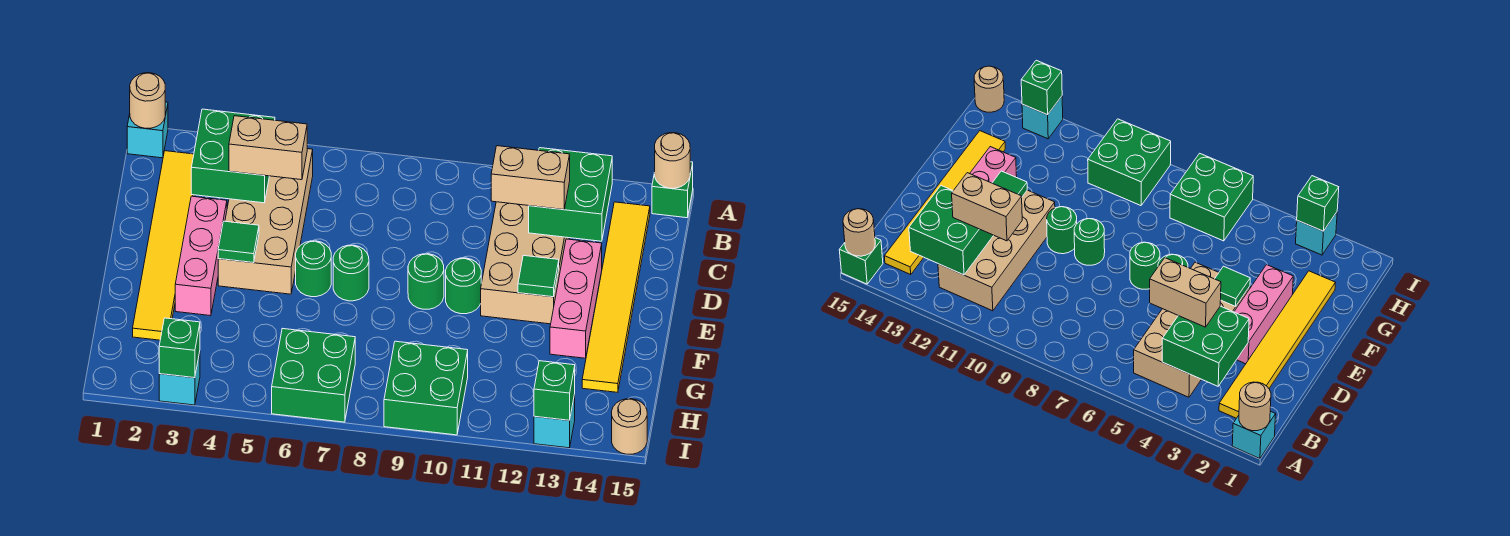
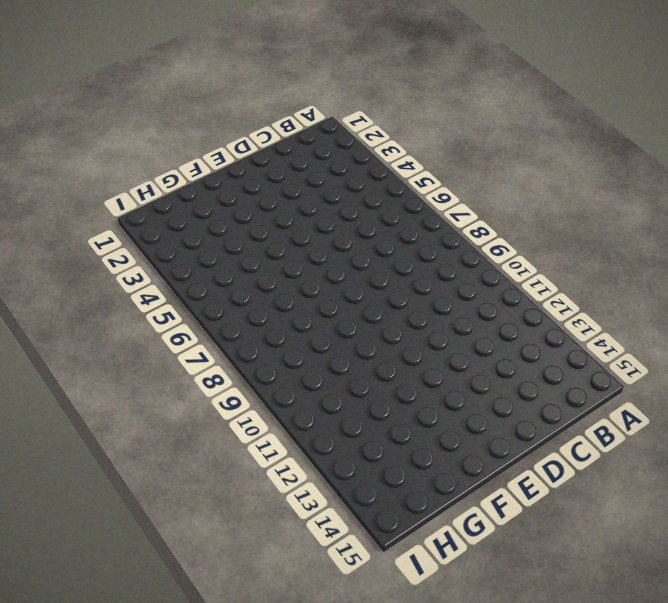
none -> cyan brick A1 level 1
none -> green brick A15 level 1
none -> yellow tile B2:G2 level 1

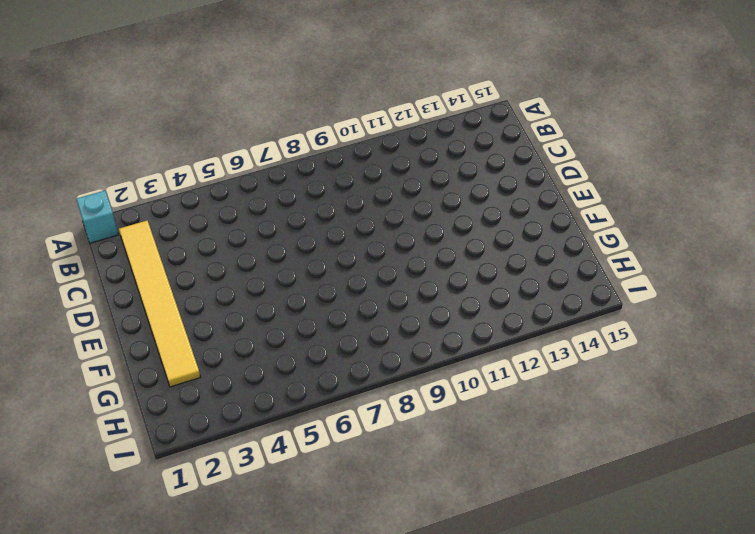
none -> green brick A15 level 1
none -> tan brick B4:E5 level 1
none -> tan brick B11:E12 level 1

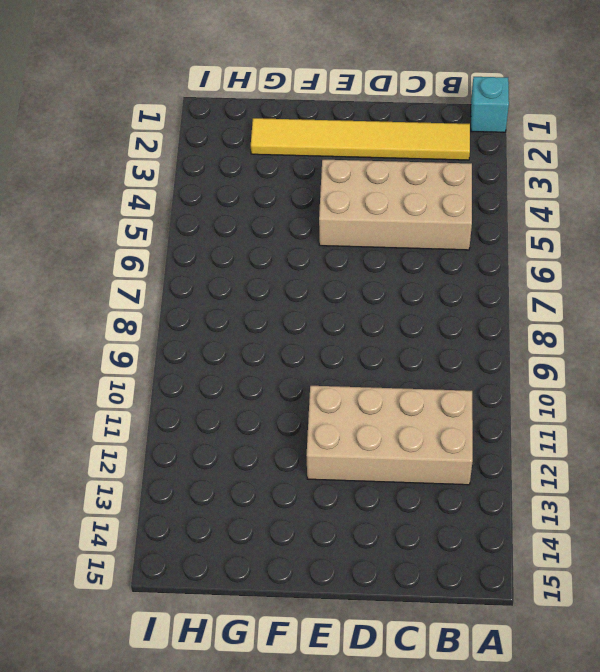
none -> green brick A15 level 1
none -> yellow tile B14:G14 level 1
none -> pink brick D3:F3 level 1

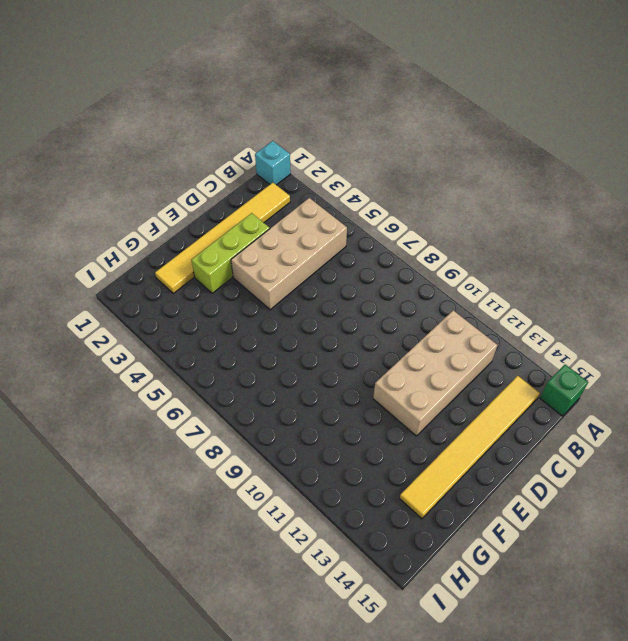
lime brick D3:F3 level 1 -> pink brick D3:F3 level 1
none -> pink brick D13:F13 level 1
none -> green round brick E6 level 1
none -> green round brick E7 level 1

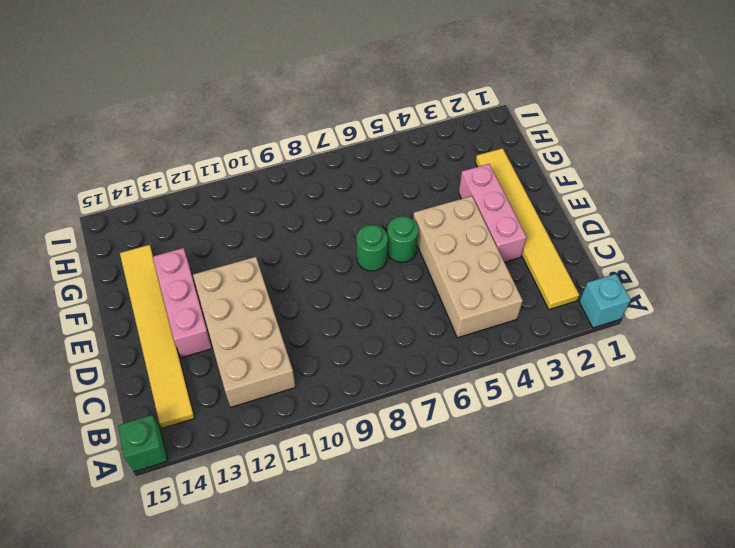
none -> green round brick E9 level 1
none -> green round brick E10 level 1
none -> green brick H6:I7 level 1

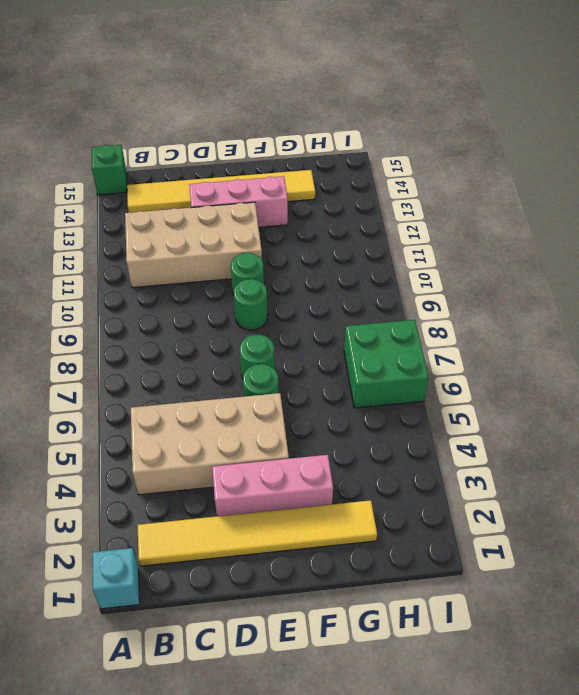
none -> green brick H9:I10 level 1
none -> cyan brick I3 level 1
none -> cyan brick I13 level 1

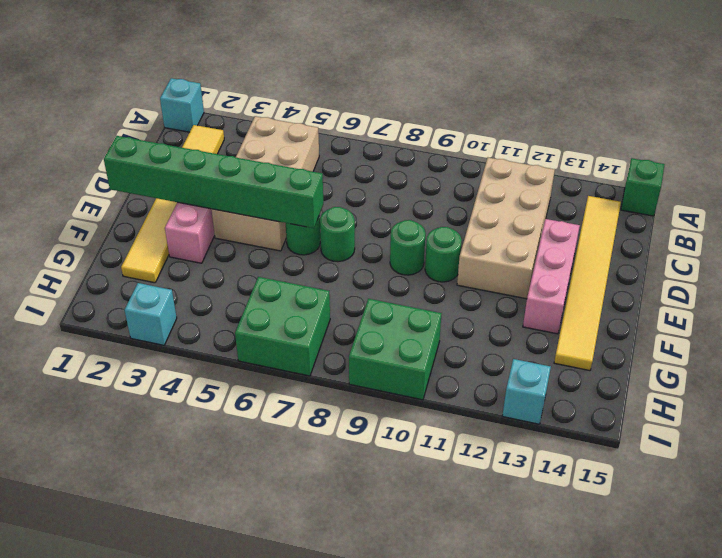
green brick E1:E6 level 2 -> green tile E4 level 2
none -> tan round brick I15 level 1
none -> tan round brick A1 level 2
none -> tan round brick A15 level 2

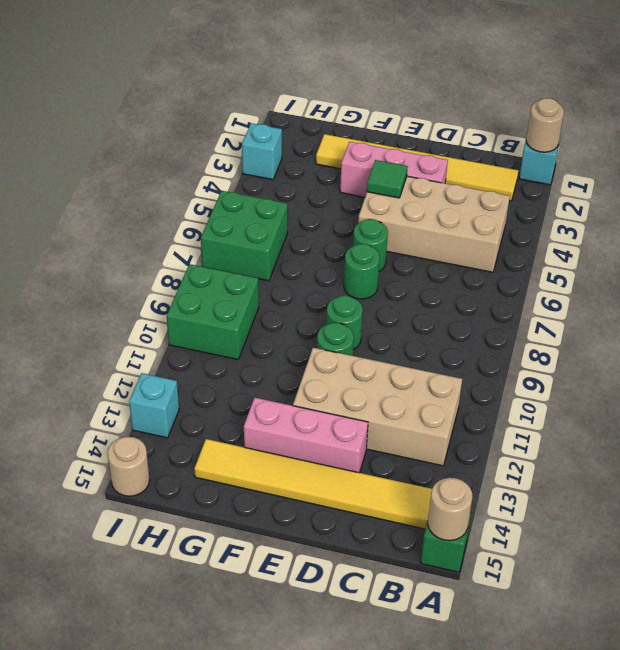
none -> green brick B3:C4 level 2
none -> green brick B12:C13 level 2
none -> green tile E12 level 2

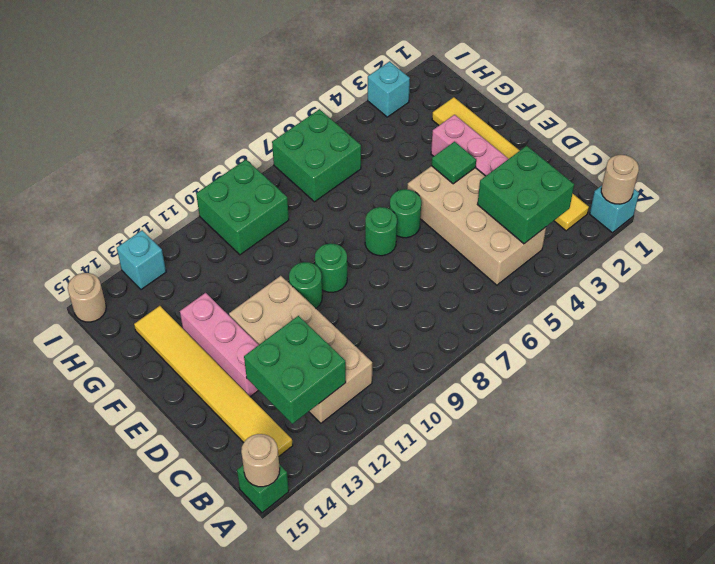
none -> green tile E12 level 2
none -> green brick I3 level 2
none -> green brick I13 level 2

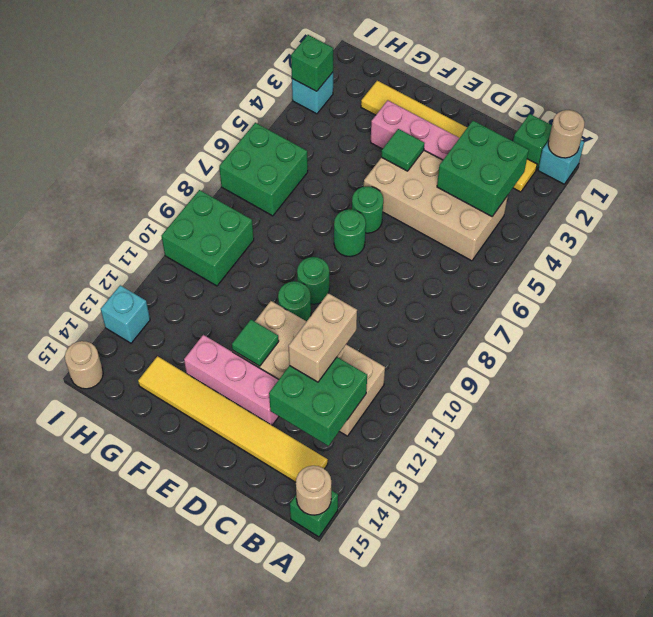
green brick B1 level 1 -> green brick I13 level 2
none -> tan brick C4:C5 level 3

